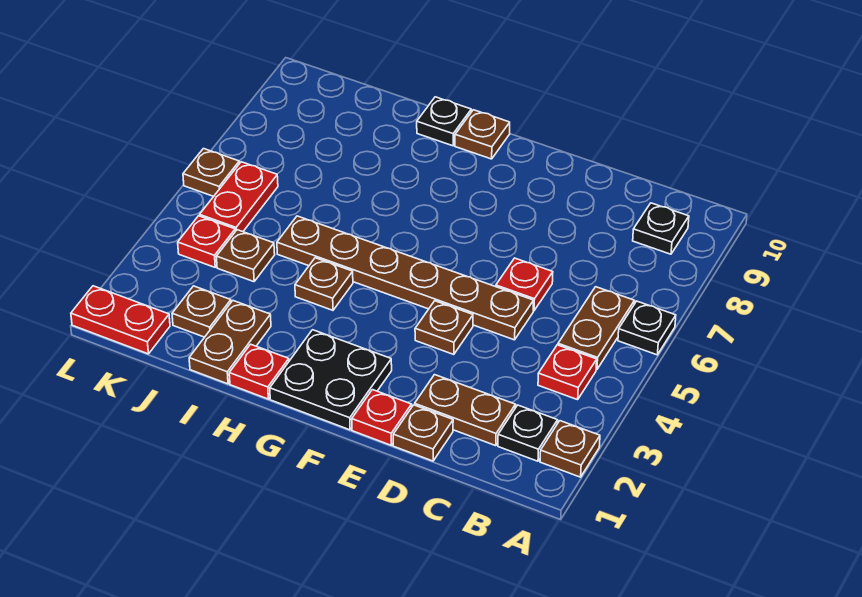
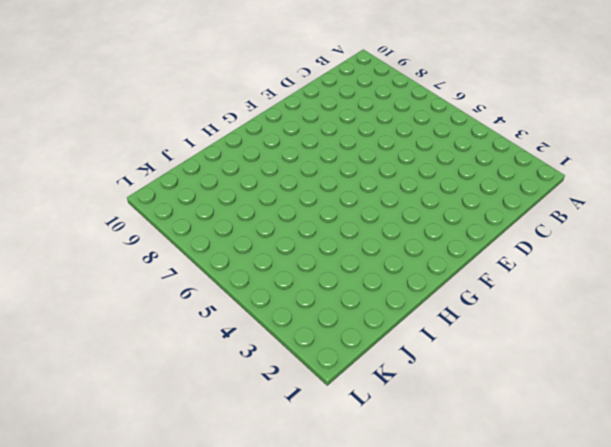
none -> brown plate A2 level 1
none -> black plate A6 level 1
none -> black plate B2 level 1

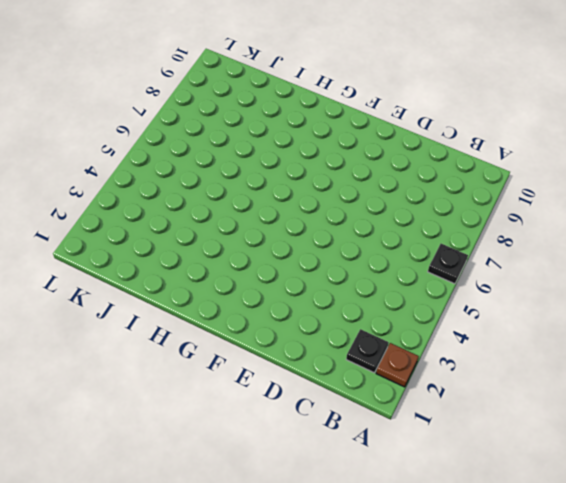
none -> red plate B4 level 1
none -> brown plate B5:B6 level 1
none -> black plate B9 level 1

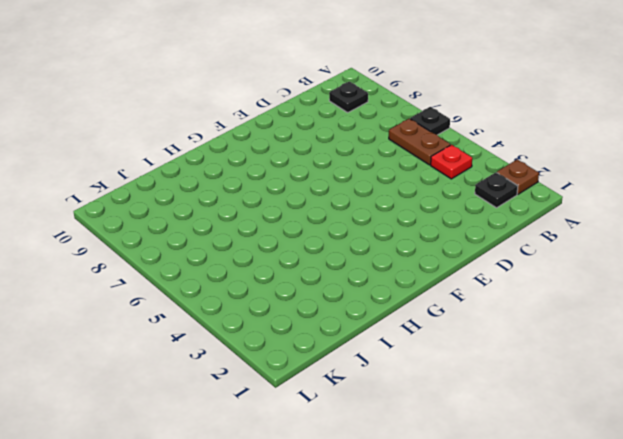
none -> brown plate C2:D2 level 1
none -> brown plate D1 level 1
none -> brown plate D5:I5 level 1

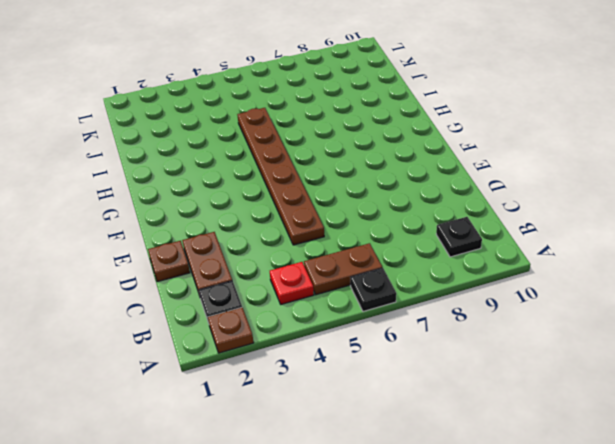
none -> red plate D6 level 1
none -> red plate E1 level 1
none -> brown plate E4 level 1

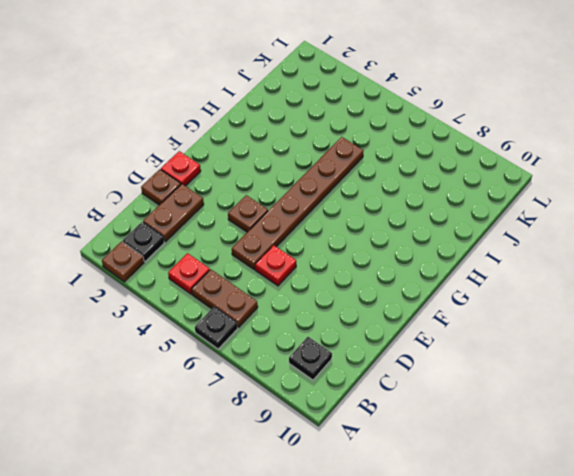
none -> black plate F1:G2 level 1
none -> brown plate G10 level 1
none -> red plate H1 level 1

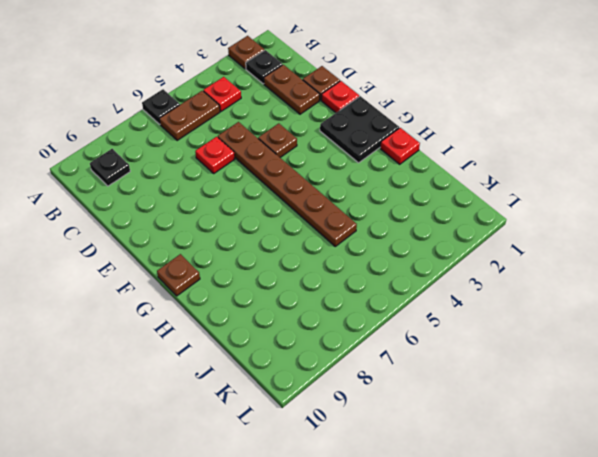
none -> brown plate H4 level 1
none -> black plate H10 level 1
none -> brown plate I1:I2 level 1

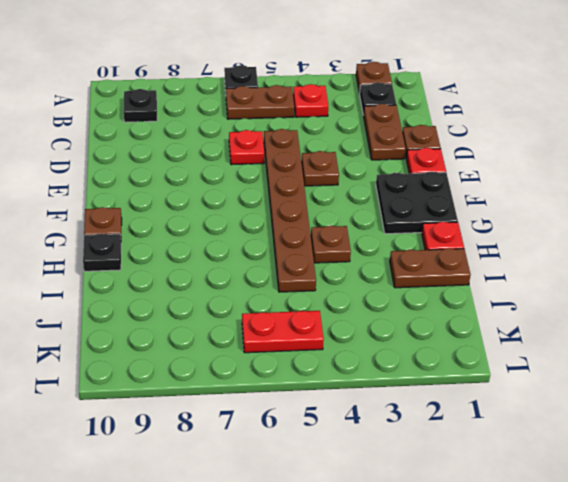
none -> brown plate J2 level 1
none -> brown plate J4 level 1
none -> red plate K1:L1 level 1

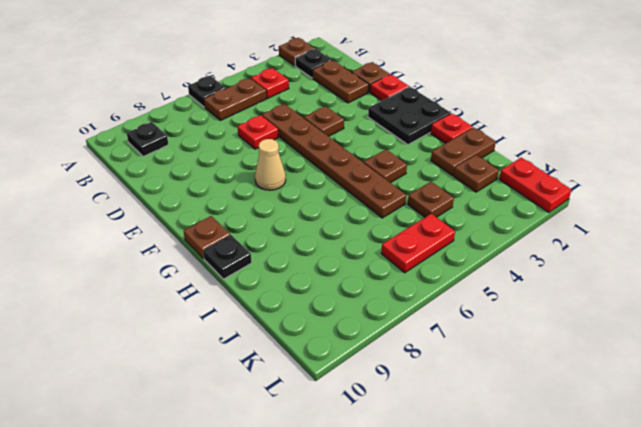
tan cone F7 level 1 -> none
none -> red plate K4 level 1
none -> brown plate L6 level 1

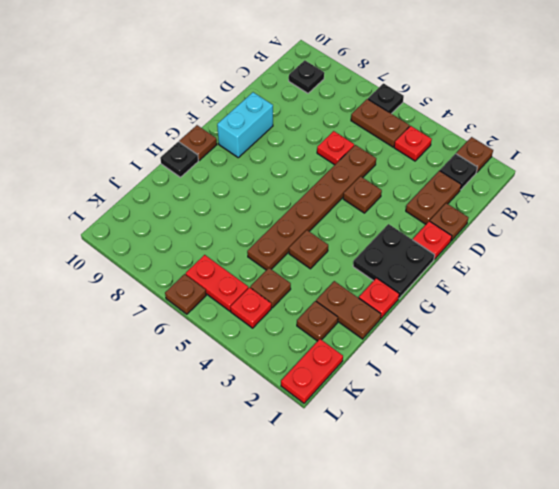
cyan brick E9:F9 level 1 -> none

